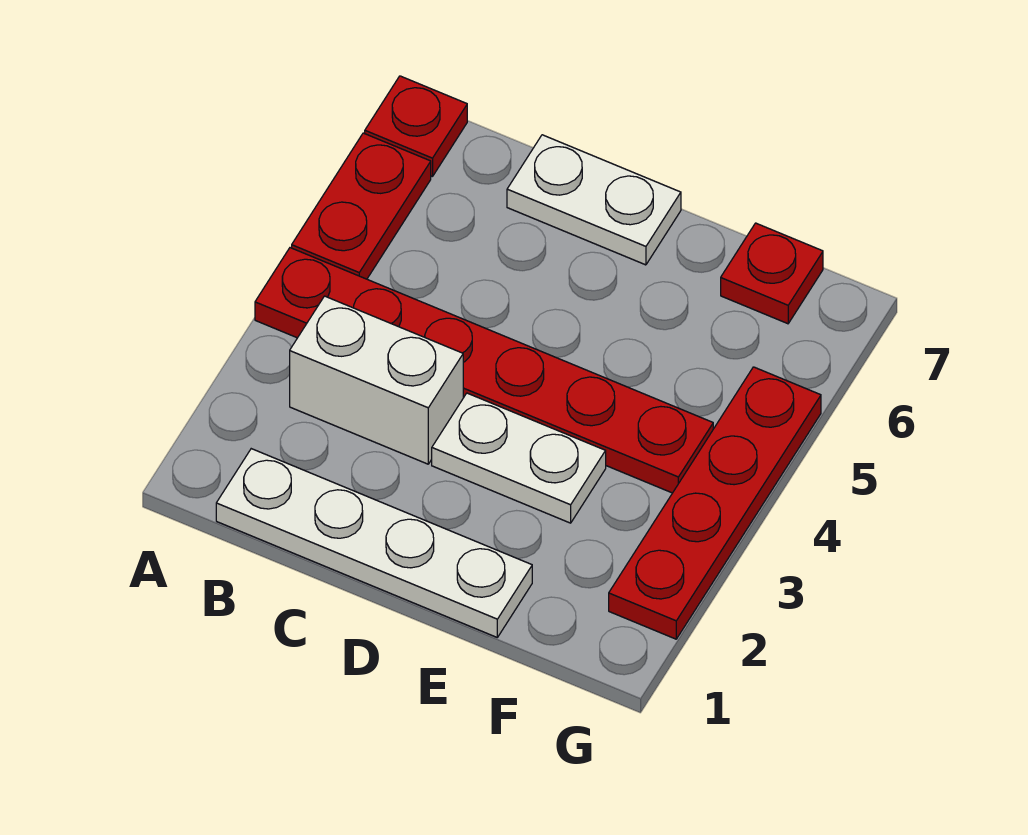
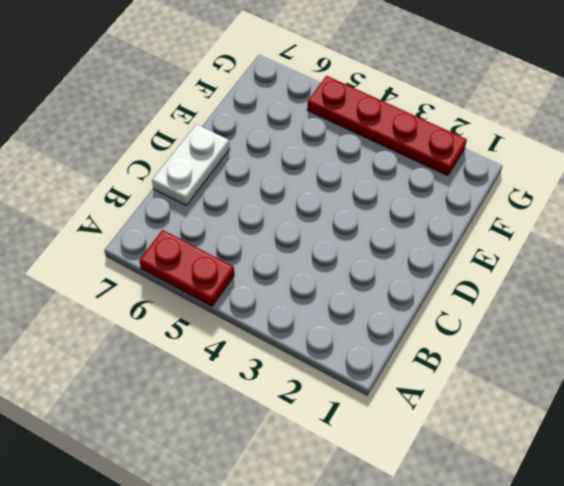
none -> red plate A4:F4 level 1
none -> red plate A7 level 1

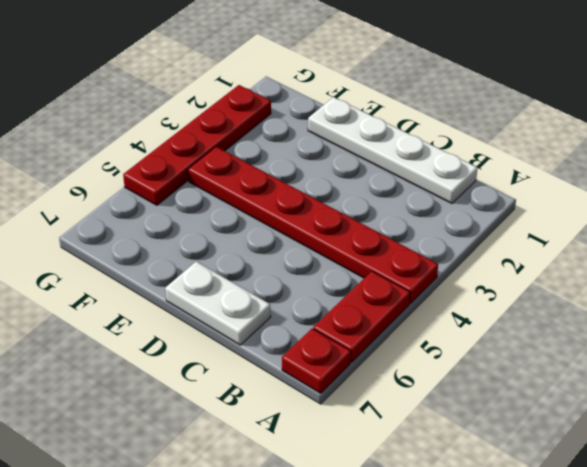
none -> white brick B3:C3 level 1
none -> white plate D3:E3 level 1

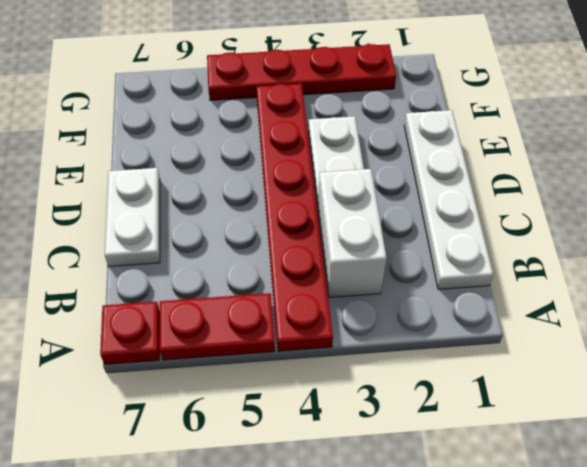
none -> red plate F7 level 1

